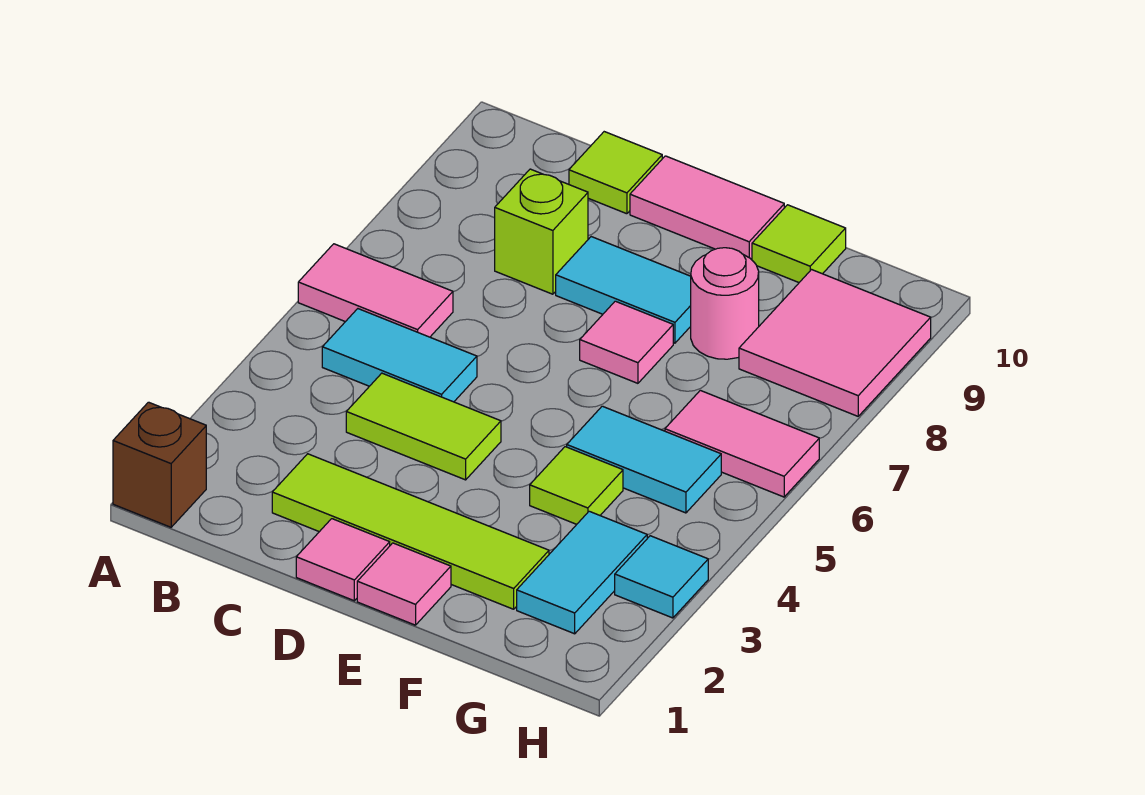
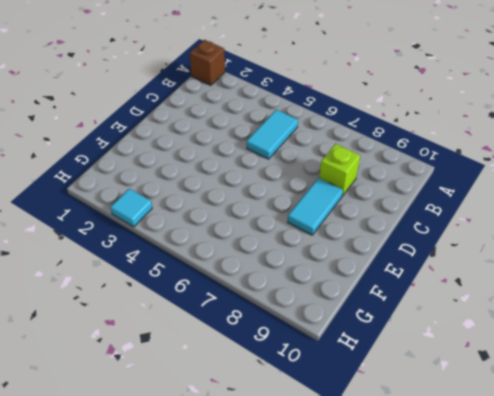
none -> pink tile A6:B6 level 1
none -> lime tile C2:F2 level 1
none -> lime tile C4:D4 level 1

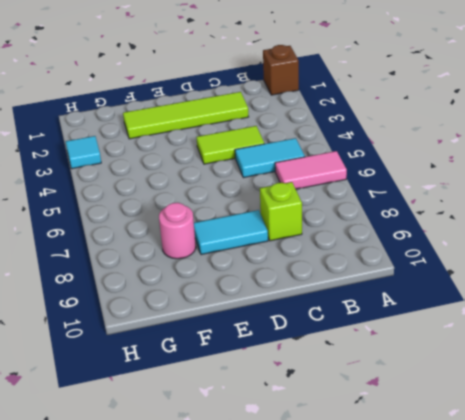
none -> lime tile C10 level 1
none -> pink tile D1 level 1
none -> pink tile D10:E10 level 1

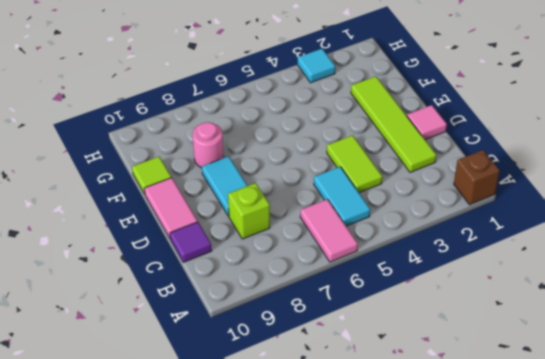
purple tile C10 level 1 -> lime tile C10 level 1
none -> pink tile E1 level 1
none -> pink tile E7 level 1
none -> lime tile F4 level 1

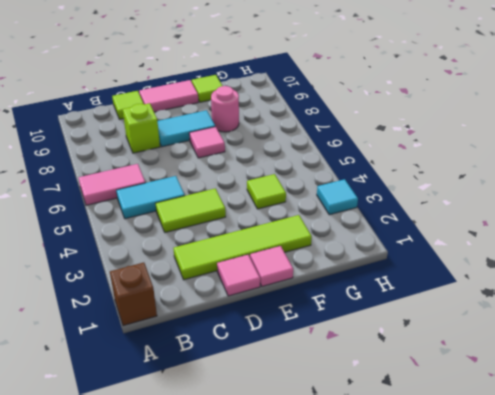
none -> cyan tile F5:G5 level 1
none -> cyan tile G2:G3 level 1
none -> pink tile G6:H6 level 1

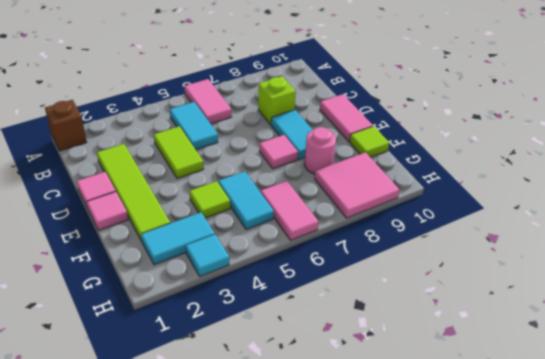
none -> lime tile C10 level 1

